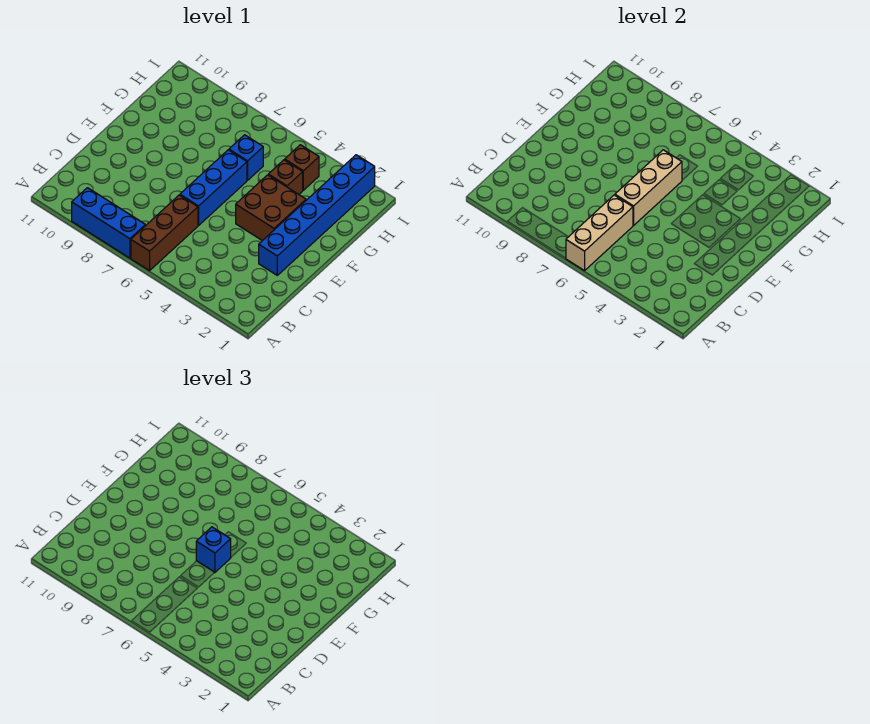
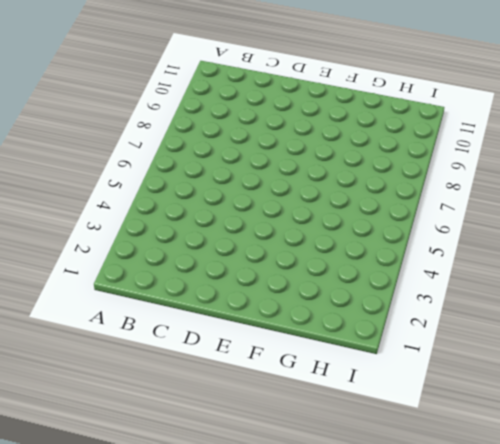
none -> brown brick A6:C6 level 1
none -> blue brick A7:A9 level 1

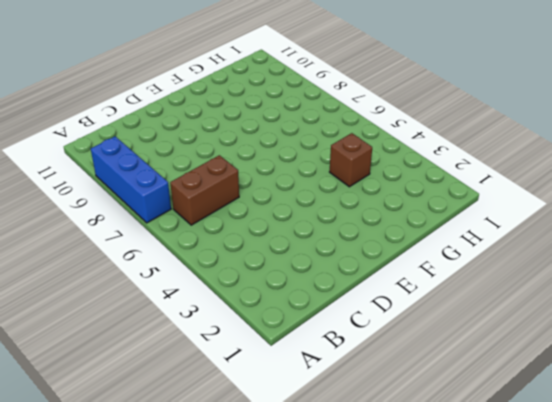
brown brick B6:C6 level 1 -> brown brick A6:C6 level 1
none -> blue brick D2:I2 level 1
none -> blue brick D6:F6 level 1

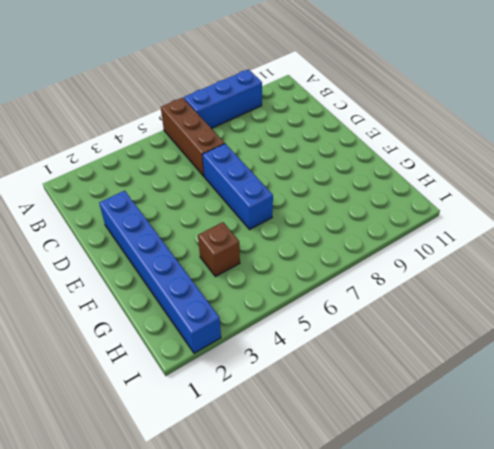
none -> brown brick E3:F4 level 1
none -> blue brick G6 level 1

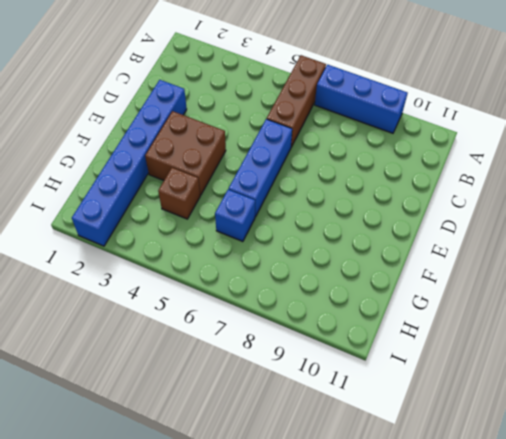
none -> brown brick H4 level 1
none -> tan brick A6:C6 level 2

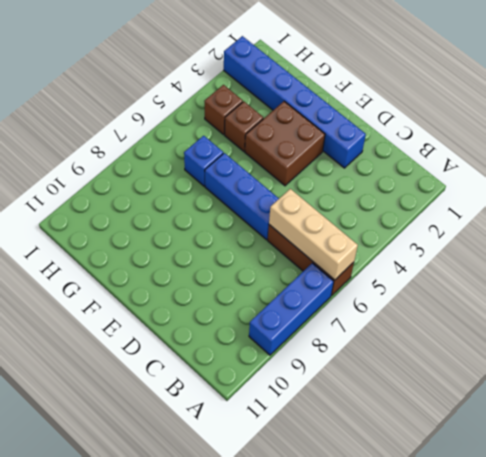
none -> tan brick D6:F6 level 2
none -> blue brick E6 level 3

